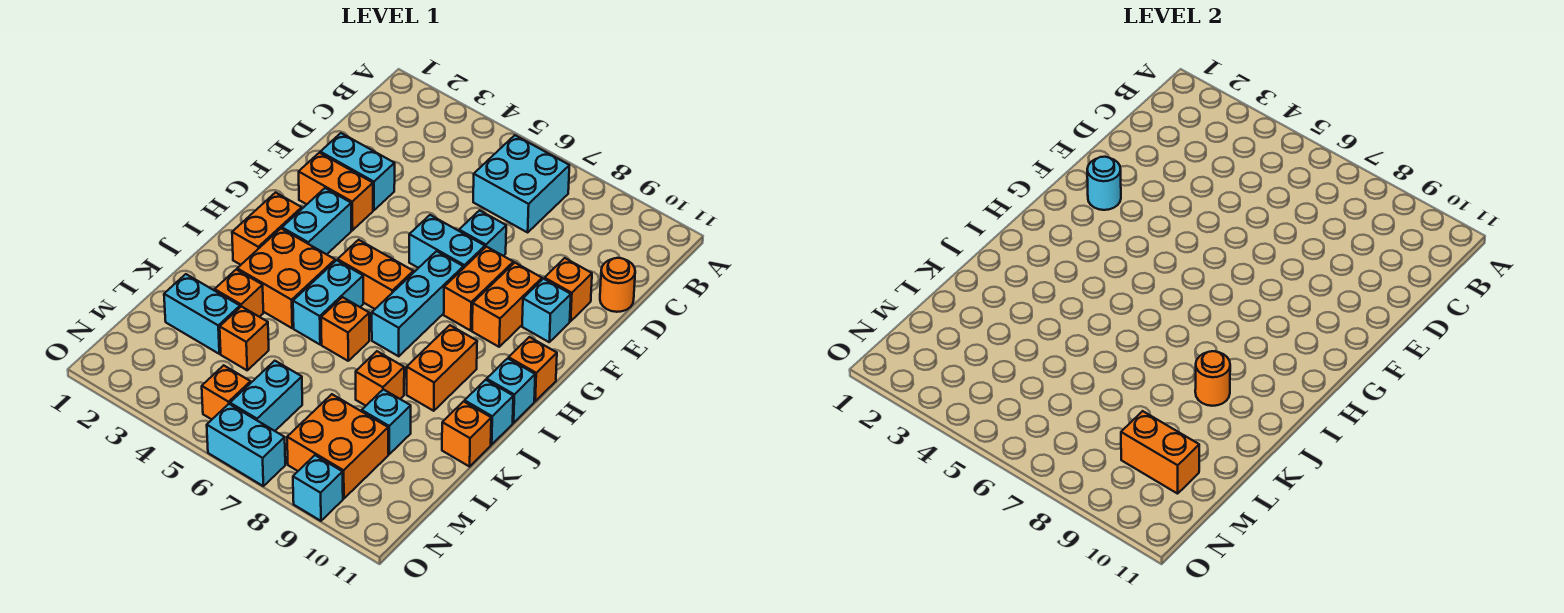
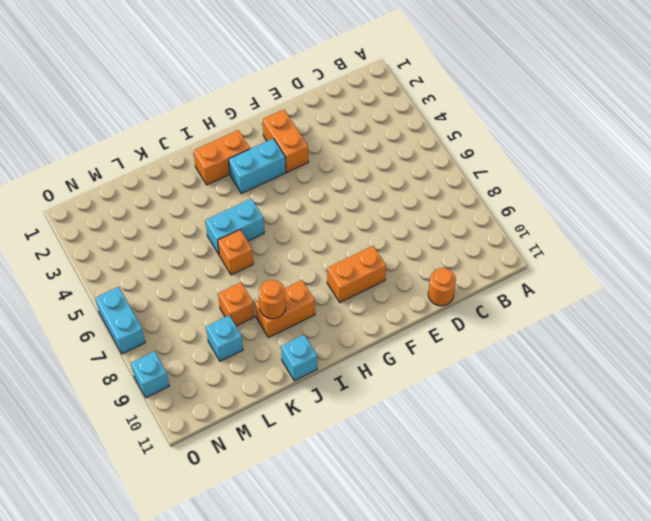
none -> cyan brick B6:C7 level 1
none -> cyan brick E2:E3 level 1
none -> cyan brick E7 level 1
none -> orange brick E10 level 1

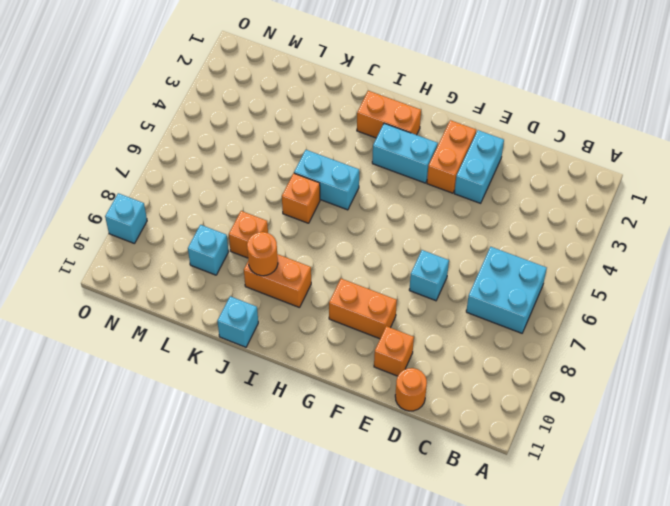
none -> cyan brick F6:F7 level 1
none -> orange brick F8:G8 level 1
none -> cyan brick F10 level 1
none -> cyan brick G7:I7 level 1

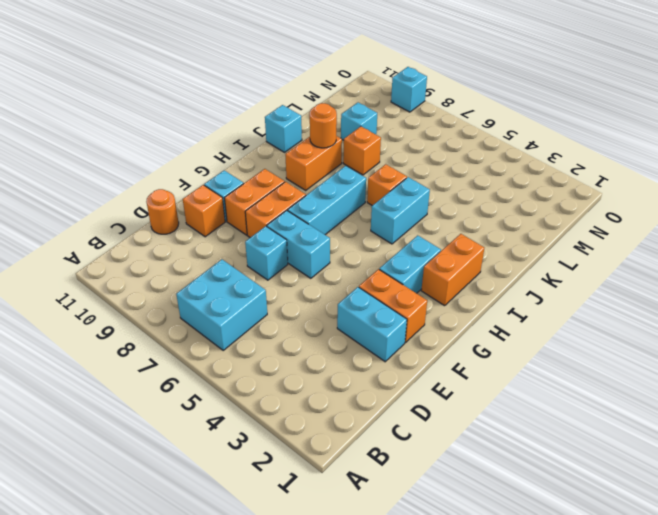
none -> orange brick H5:H6 level 1
none -> orange brick H11 level 1
none -> orange brick I3:J4 level 1
none -> cyan brick I11 level 1

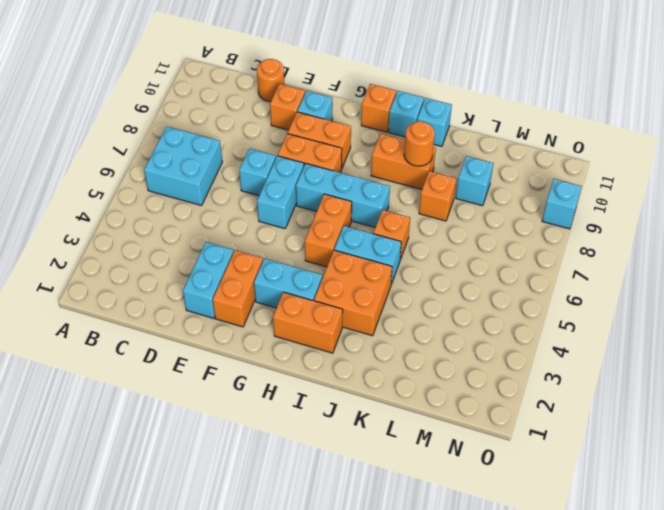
none -> orange brick K3 level 1
none -> orange brick K11 level 1
none -> cyan brick L2:L3 level 1
none -> orange brick L4 level 1

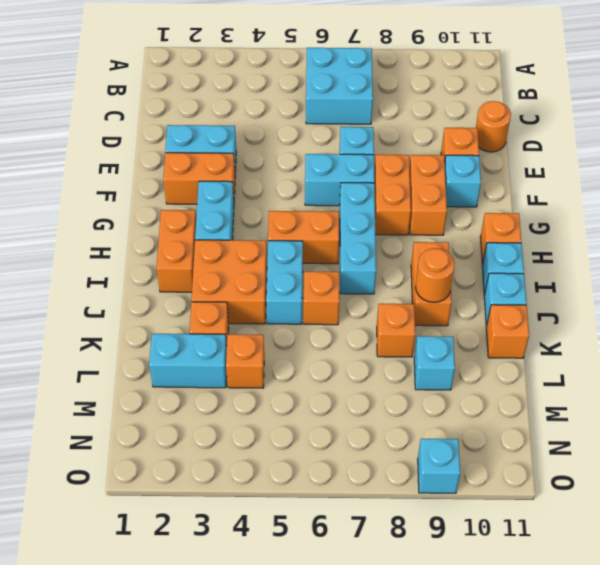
none -> cyan brick M6:N6 level 1
none -> orange brick M8:N9 level 1
none -> orange brick N5 level 1
none -> cyan brick O6:O7 level 1

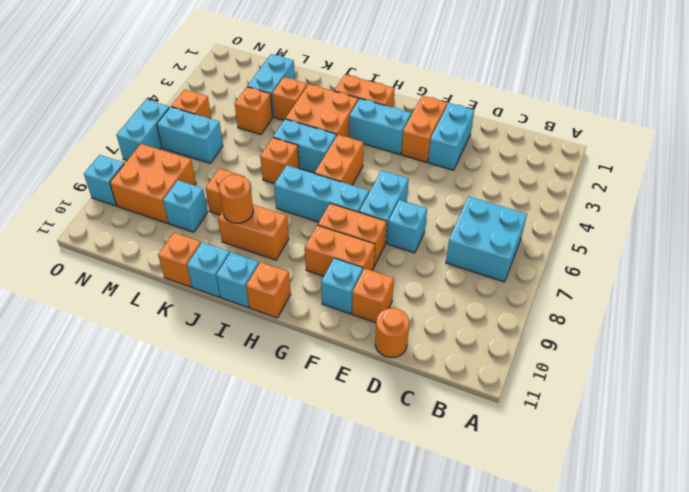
none -> cyan round brick F2 level 2
none -> orange brick M9:M10 level 2

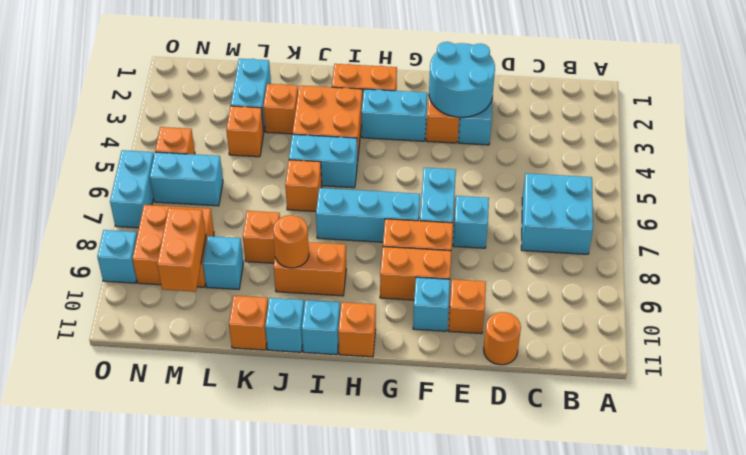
cyan round brick E2:F3 level 2 -> cyan round brick F2 level 2
none -> orange brick H5:H6 level 1

